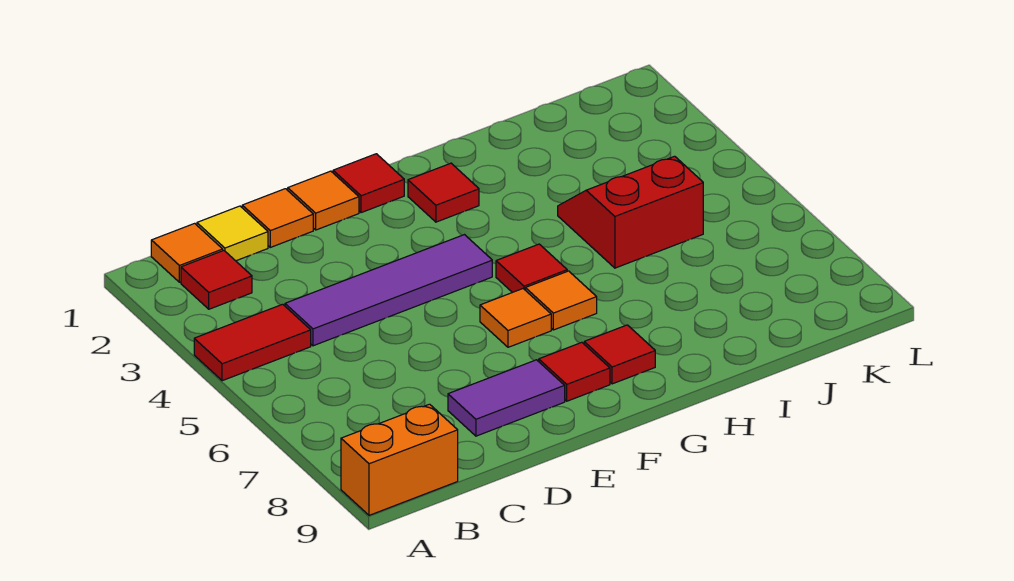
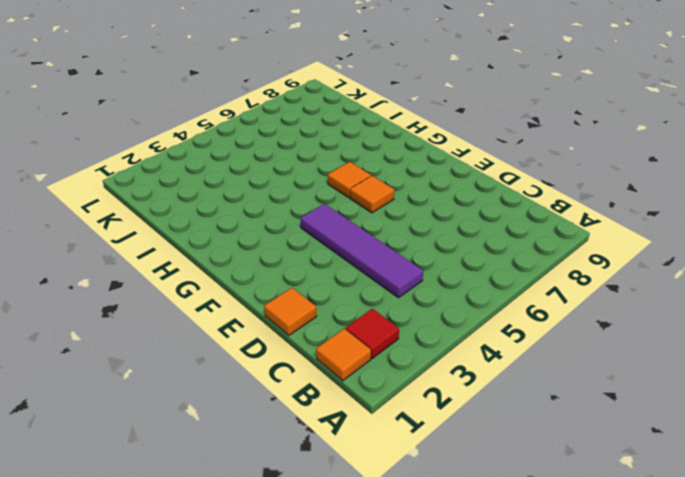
none -> red tile A4:B4 level 1
none -> orange brick A9:B9 level 1
none -> yellow tile C1 level 1

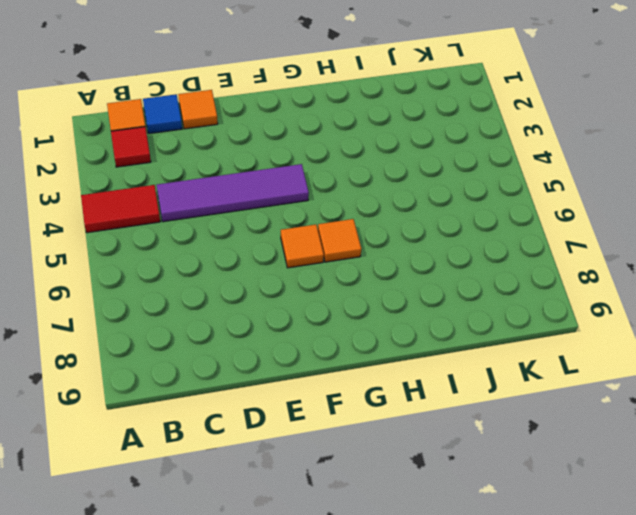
blue tile C1 level 1 -> yellow tile C1 level 1
none -> orange brick A9:B9 level 1
none -> purple tile D8:E8 level 1
none -> orange tile E1 level 1

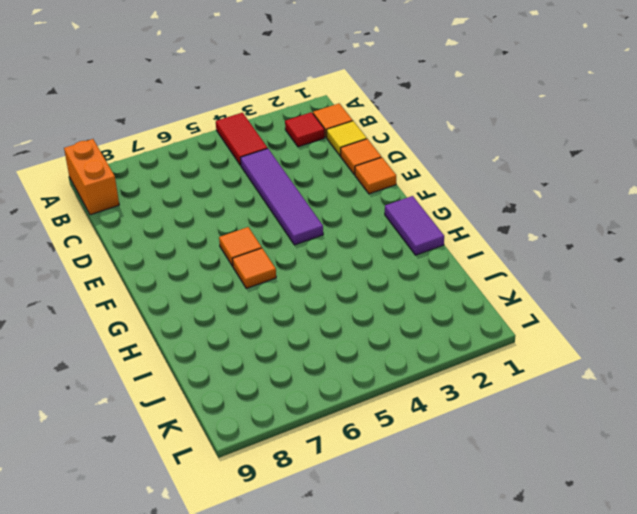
purple tile G1:H1 level 1 -> purple tile D8:E8 level 1
none -> red tile F1 level 1
none -> red tile F8 level 1
none -> red tile G2 level 1

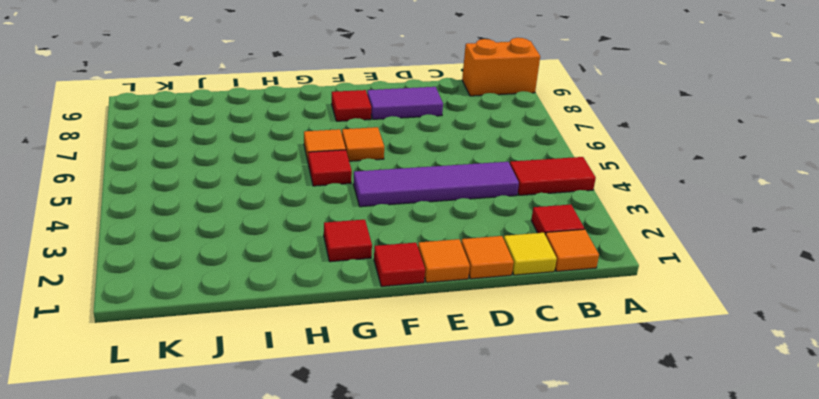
none -> red tile G8 level 1
none -> red slope I4:J5 level 1 top 5

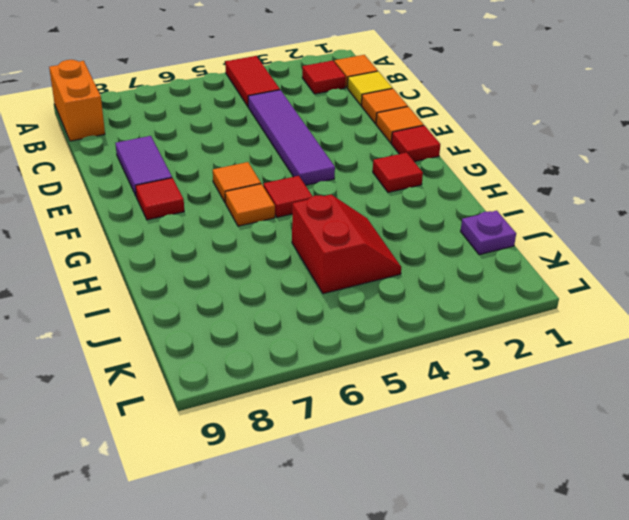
purple plate J1 level 1 -> none
none -> red tile G8 level 1

